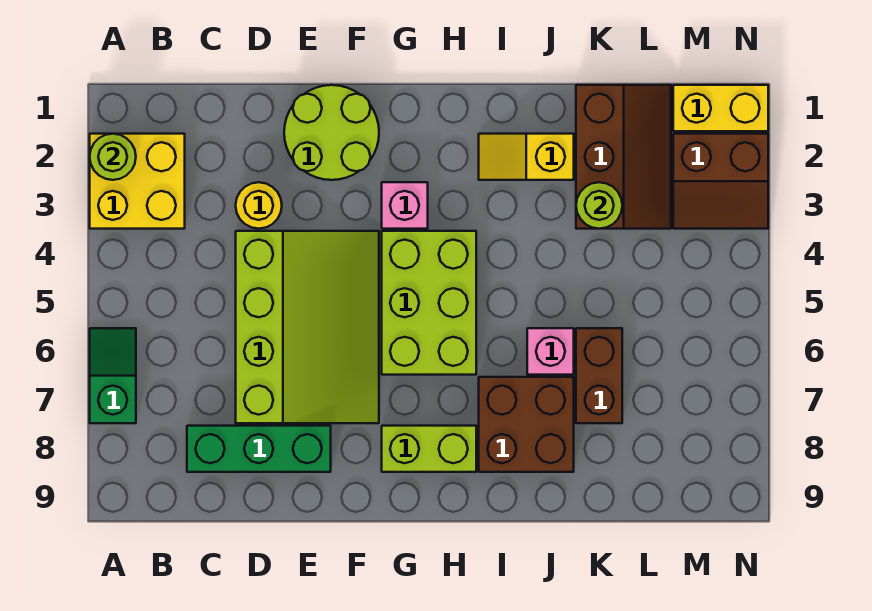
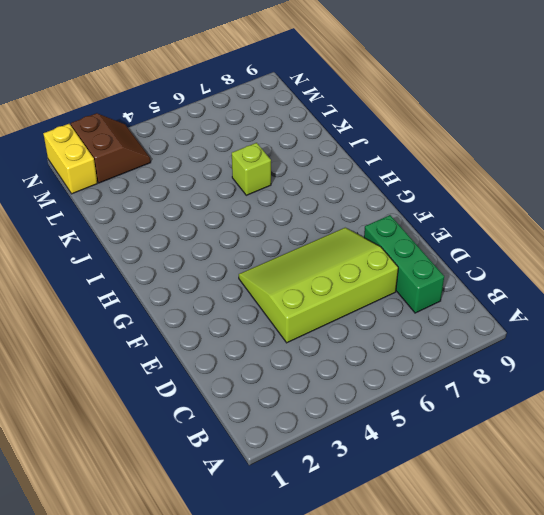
lime brick J6 level 1 -> pink brick J6 level 1
none -> yellow brick A2:B3 level 1
none -> green slope A6:A7 level 1 top 7
none -> yellow round brick D3 level 1

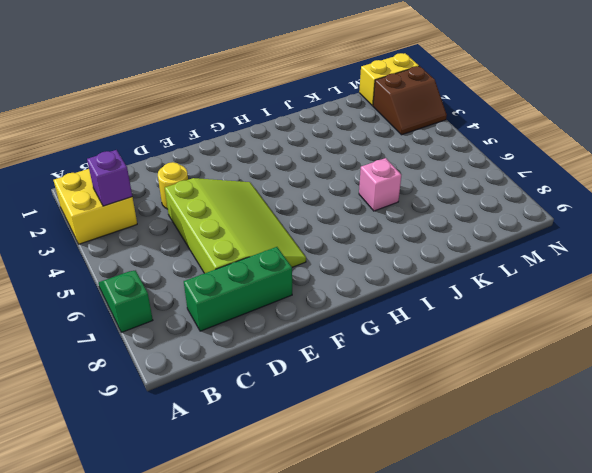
purple brick B3 level 2 -> none
none -> lime round brick E1:F2 level 1
none -> pink brick G3 level 1
none -> lime brick G4:H6 level 1

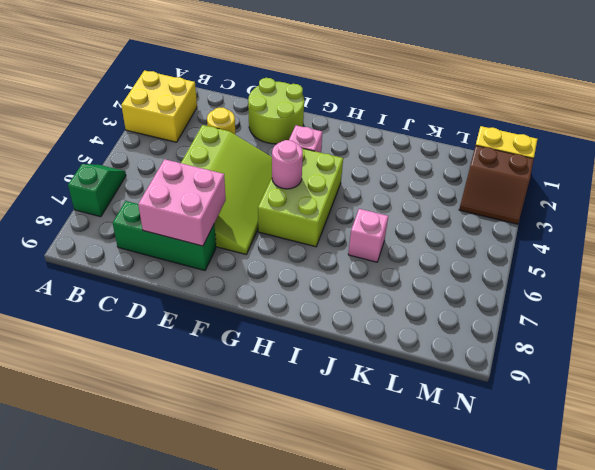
pink brick D7:E8 level 2 -> none
pink round brick G5 level 2 -> none
none -> lime brick G8:H8 level 1
none -> yellow slope I2:J2 level 1 top J
none -> brown brick I7:J8 level 1

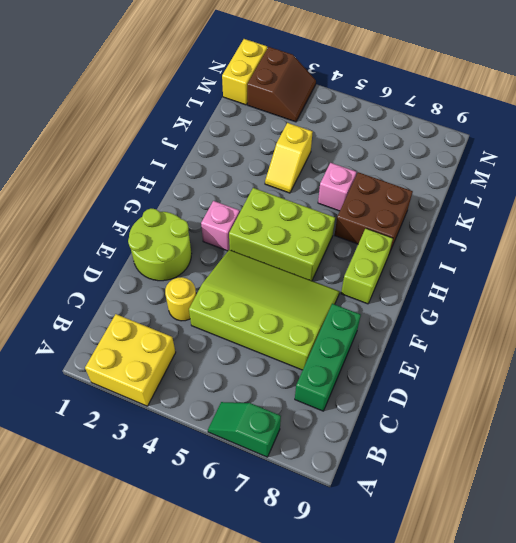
yellow slope J4:K4 level 1 top K -> yellow slope I2:J2 level 1 top J
none -> brown slope K1:L3 level 1 top K
none -> brown brick K6:K7 level 1
none -> lime round brick A2 level 2

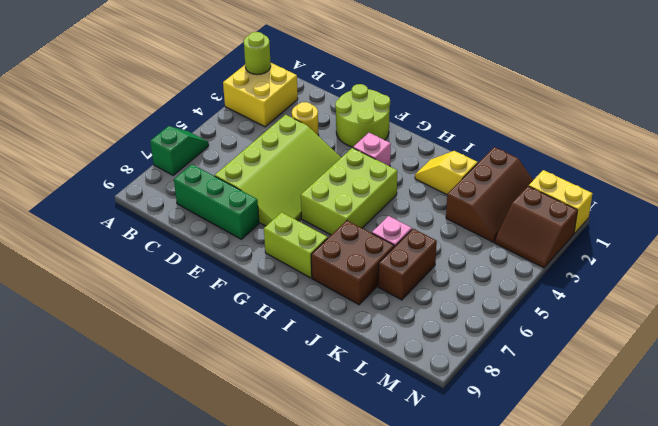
none -> lime round brick K3 level 2

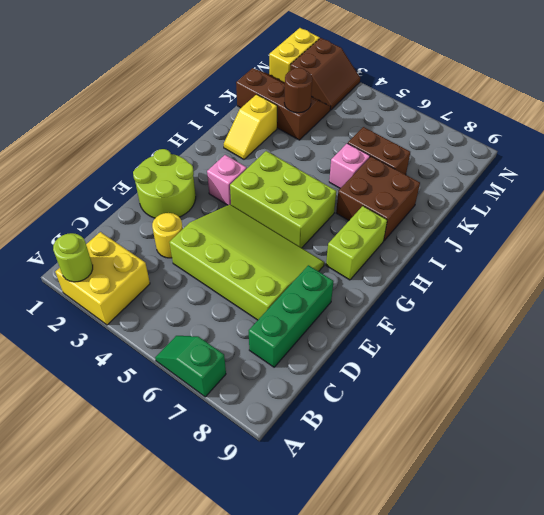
brown round brick K3 level 2 -> lime round brick K3 level 2

